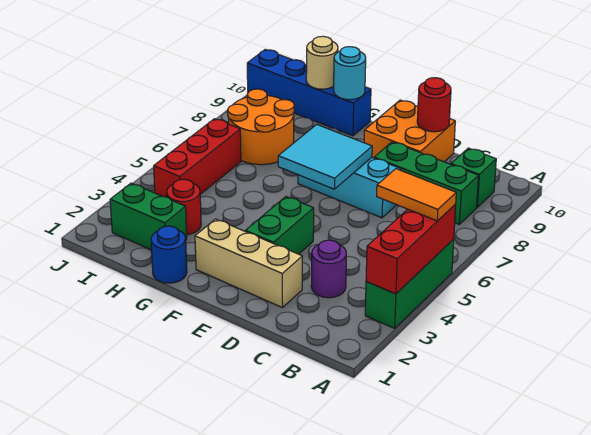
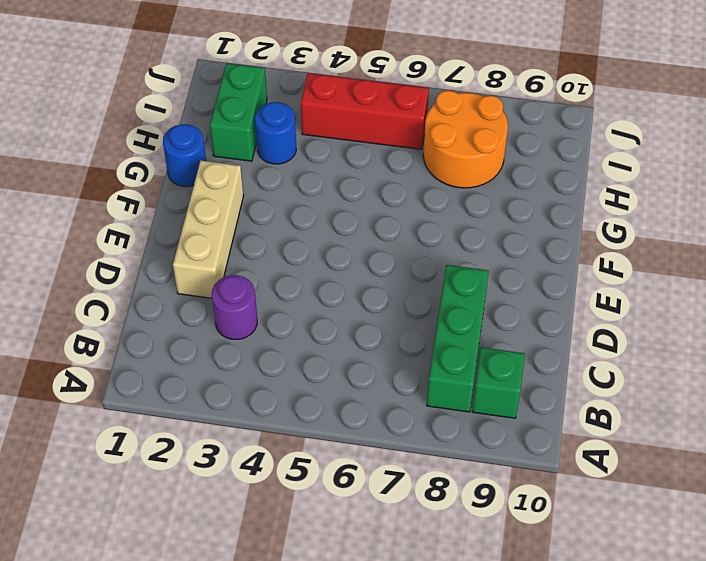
blue round brick H3 level 1 -> red round brick H3 level 1
none -> green brick A3:A5 level 1
none -> cyan brick D7:F7 level 1
none -> orange brick D9:E10 level 1

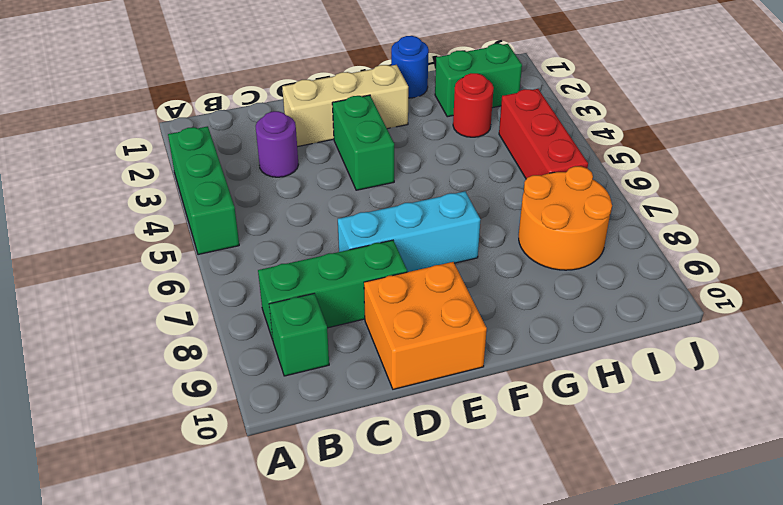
none -> blue brick G10:J10 level 1
none -> red brick A3:A5 level 2
none -> red round brick D10 level 2

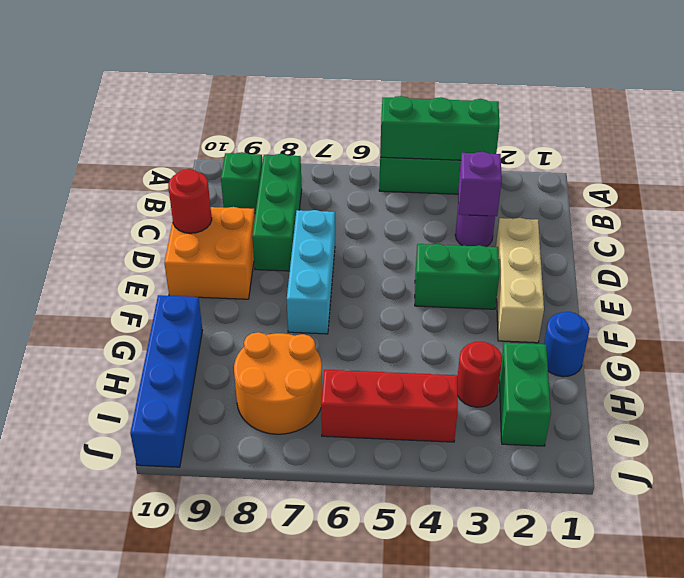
green brick A3:A5 level 2 -> red brick A3:A5 level 2
purple brick C3 level 2 -> none
none -> cyan tile E6:F7 level 2
none -> cyan round brick G10 level 2
none -> tan round brick H10 level 2

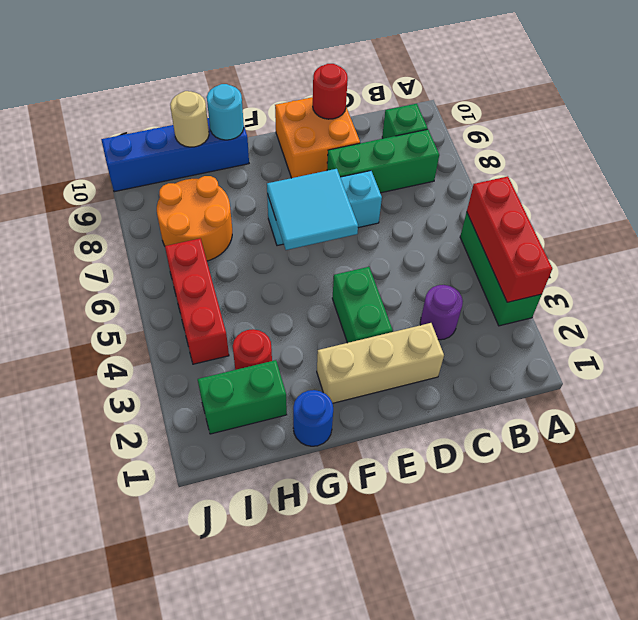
none -> orange tile A5:B5 level 3

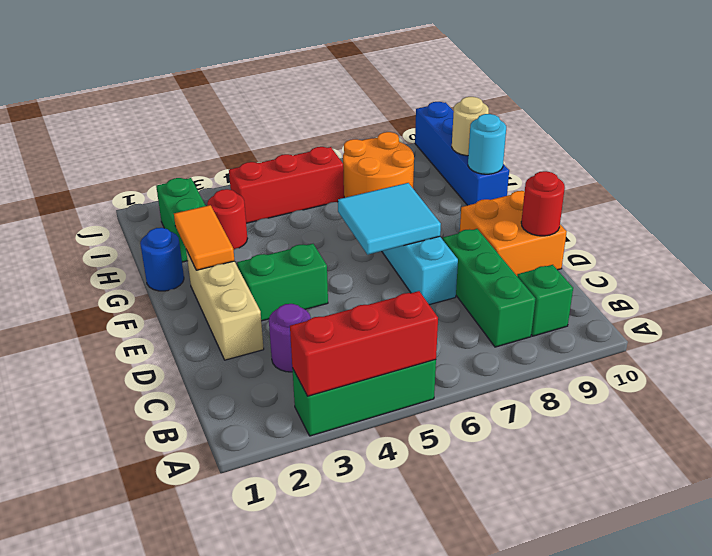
orange tile F2:G2 level 2 -> orange tile A5:B5 level 3

